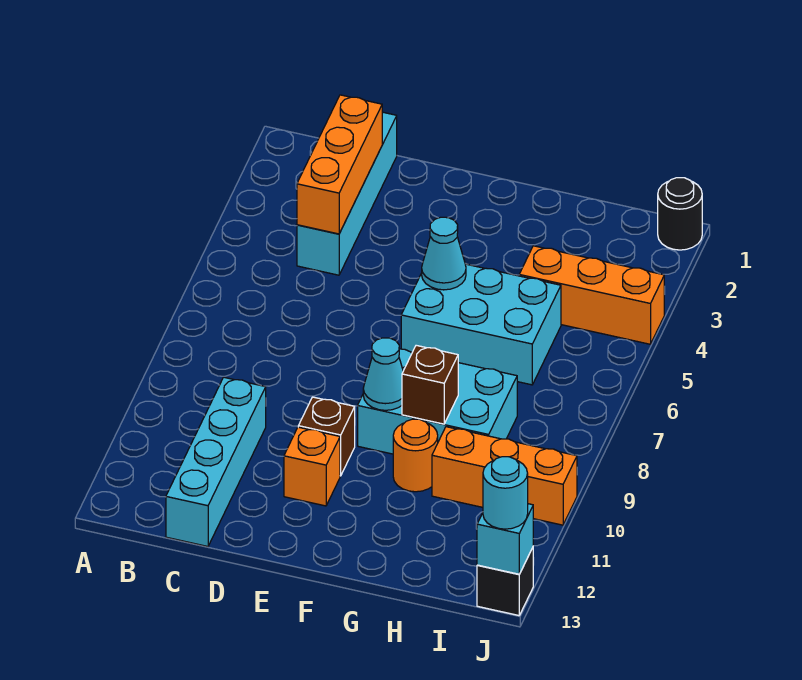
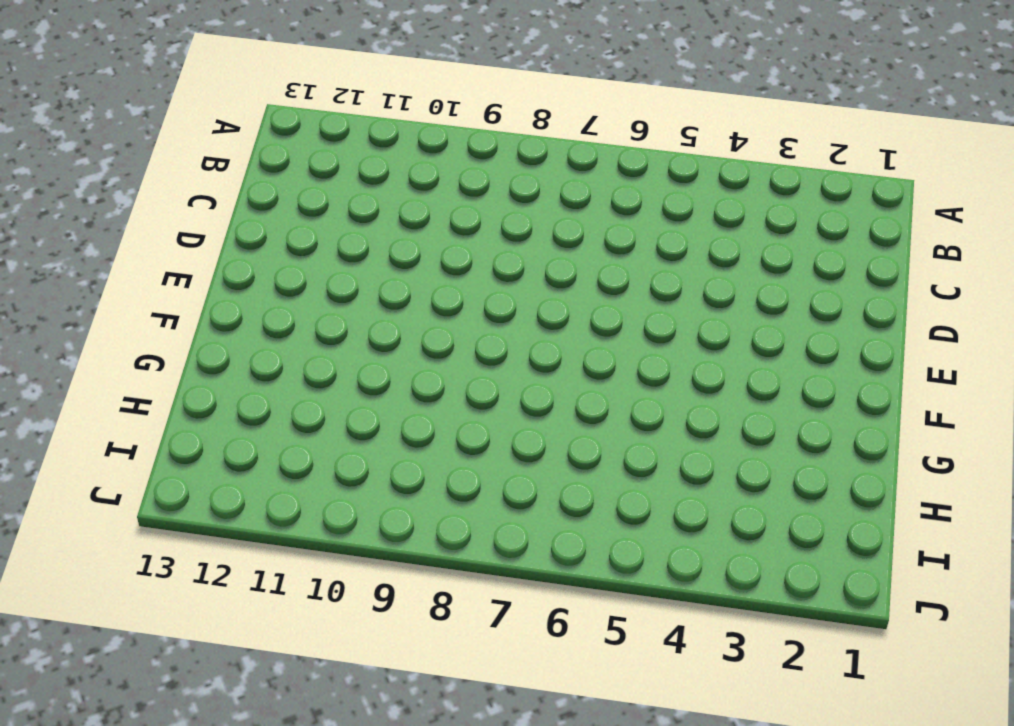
none -> cyan brick C1:C4 level 1
none -> cyan brick C10:C13 level 1
none -> brown brick E10 level 1

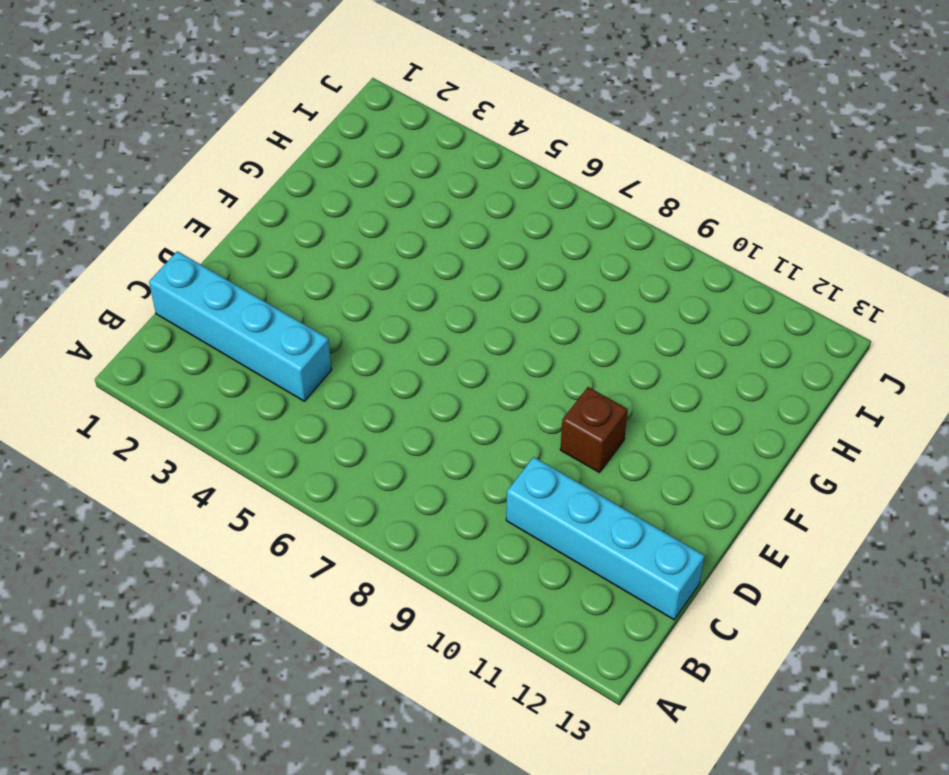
none -> orange brick E11 level 1
none -> cyan brick F5:H6 level 1
none -> cyan brick F8:H9 level 1

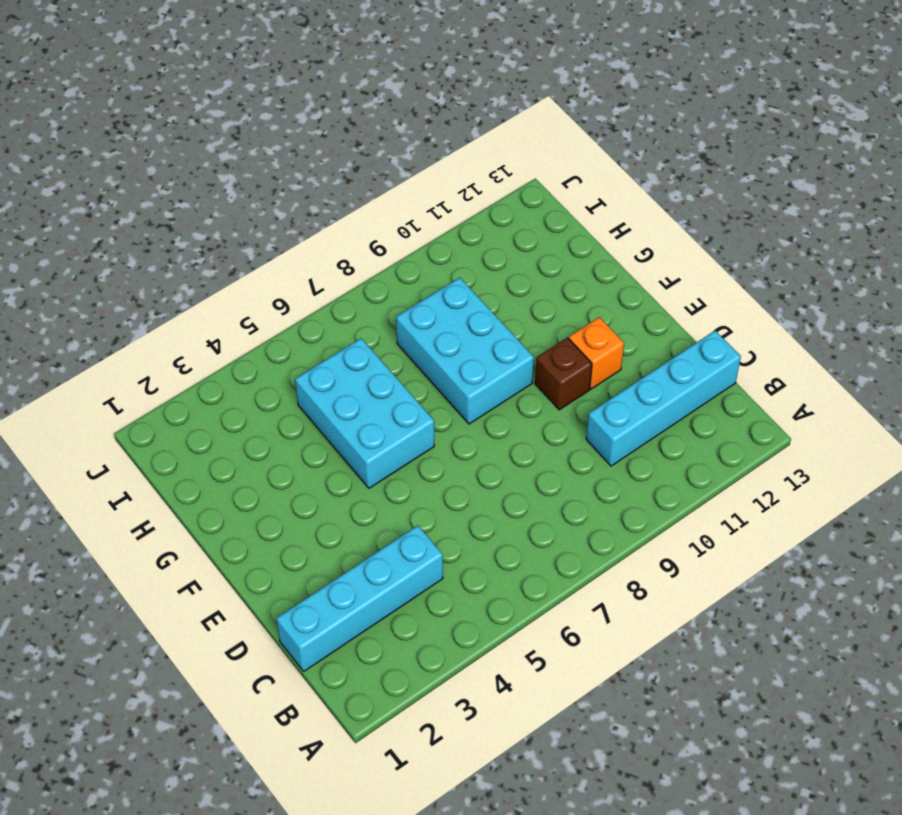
none -> orange round brick G10 level 1
none -> orange brick H4:J4 level 1
none -> orange brick H10:J10 level 1

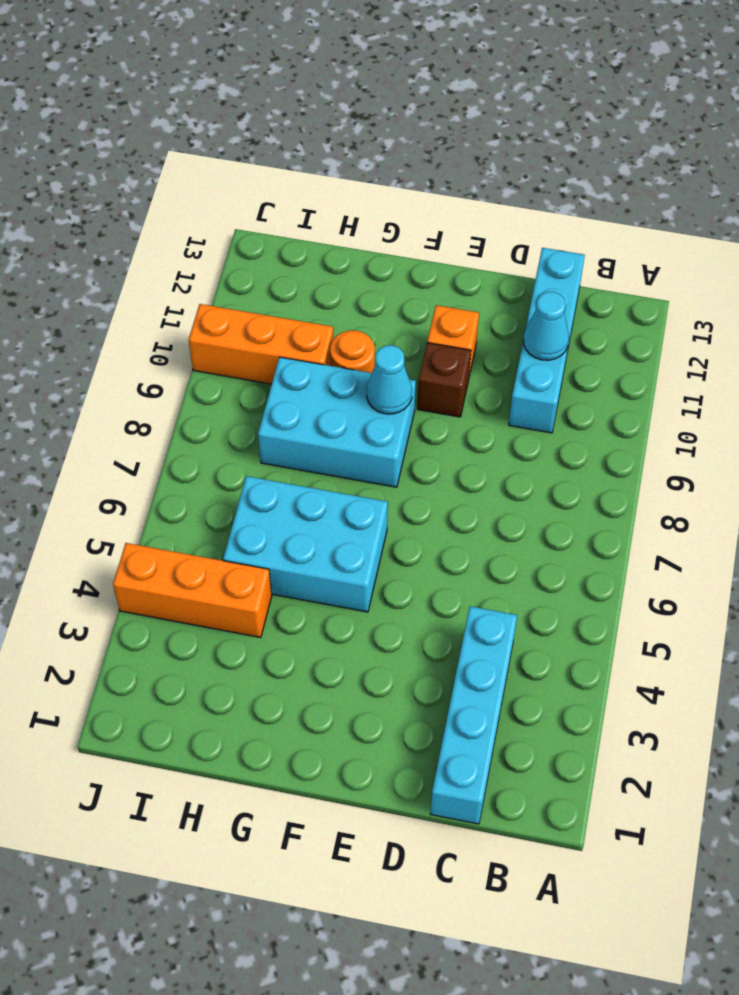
cyan cone C11 level 2 -> cyan cone F5 level 2
none -> black round brick J1 level 1
none -> black brick J13 level 1
none -> orange brick C2:C4 level 2

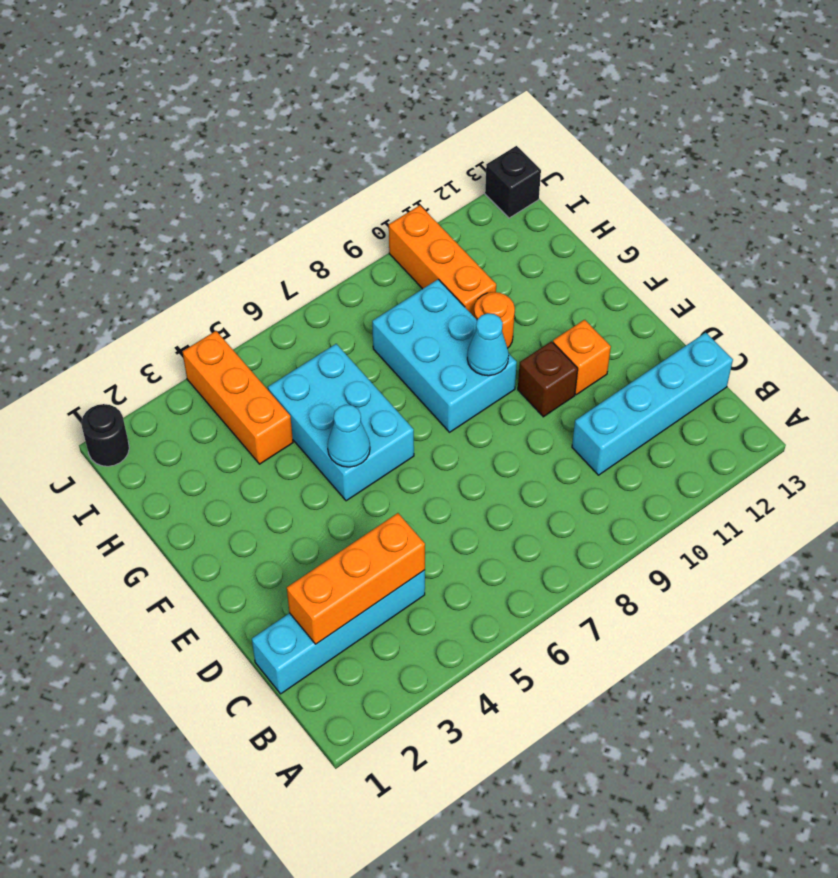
none -> brown brick G9 level 2
none -> cyan brick J13 level 2
none -> cyan round brick J13 level 3

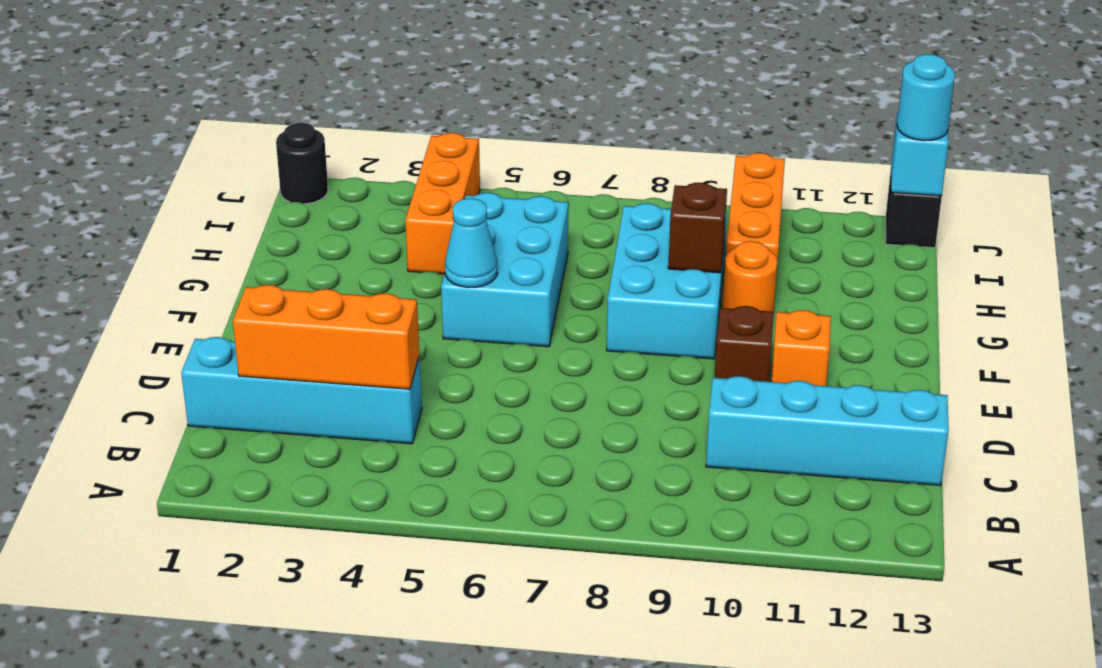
none -> cyan cone F9 level 2

